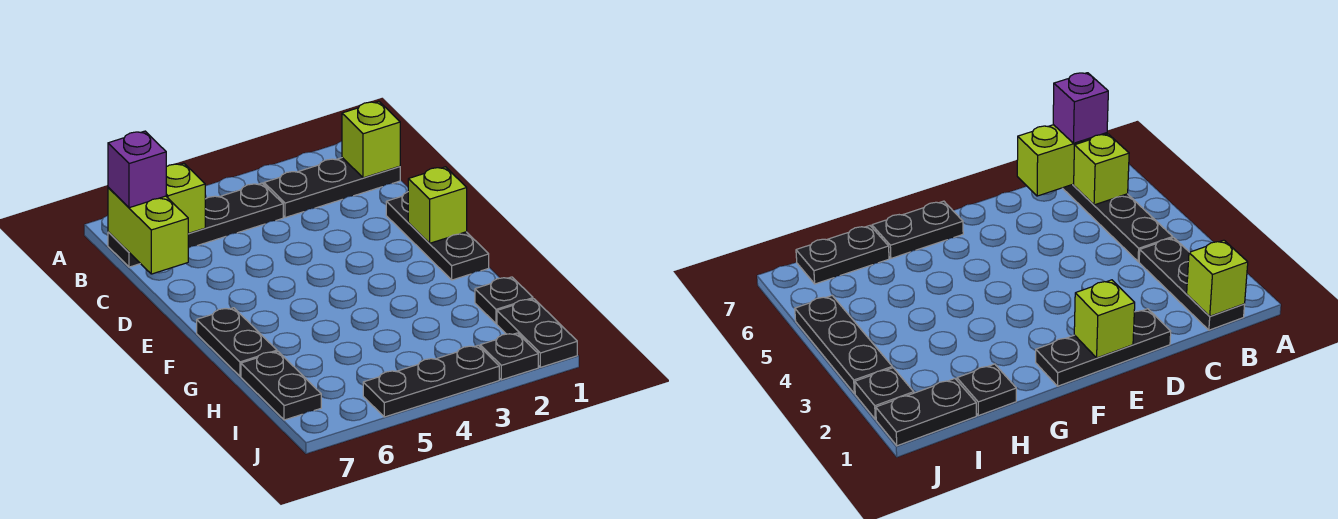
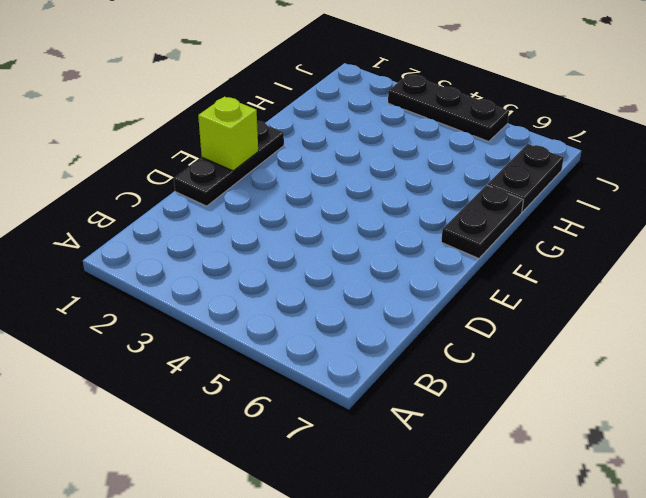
none -> black plate B1:B3 level 1
none -> black plate B4:B7 level 1
none -> black plate H1 level 1

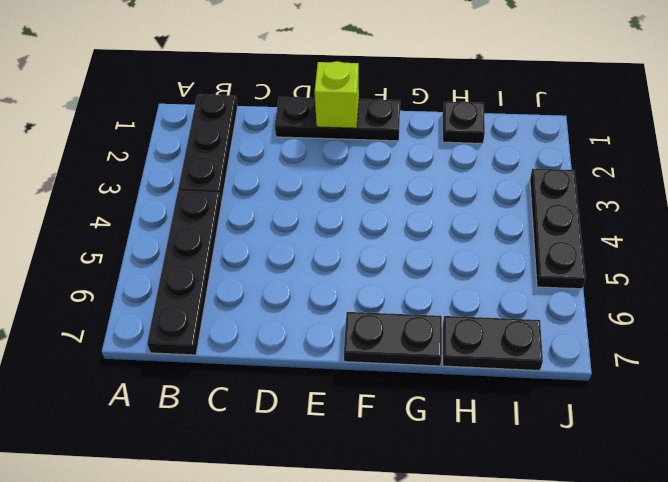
none -> black plate I1:J1 level 1
none -> black plate J2 level 1
none -> lime brick B1 level 2

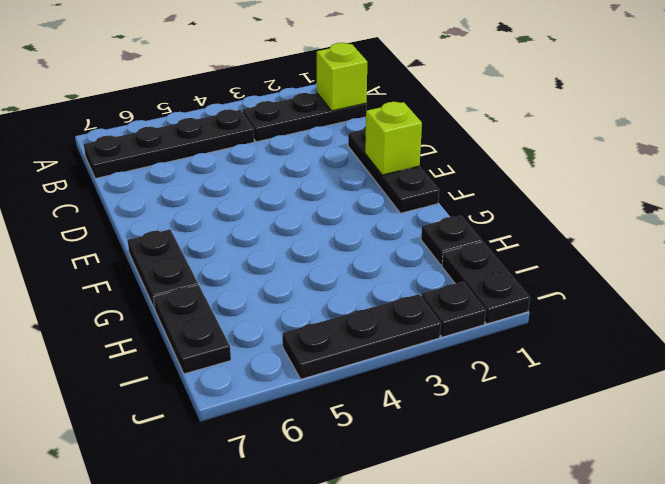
none -> lime brick B6 level 2
none -> lime brick B7:C7 level 2
none -> purple brick B7 level 3

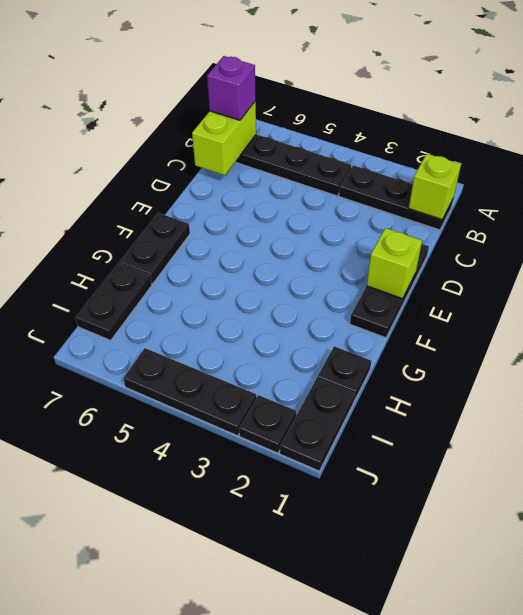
none -> lime brick B6 level 2

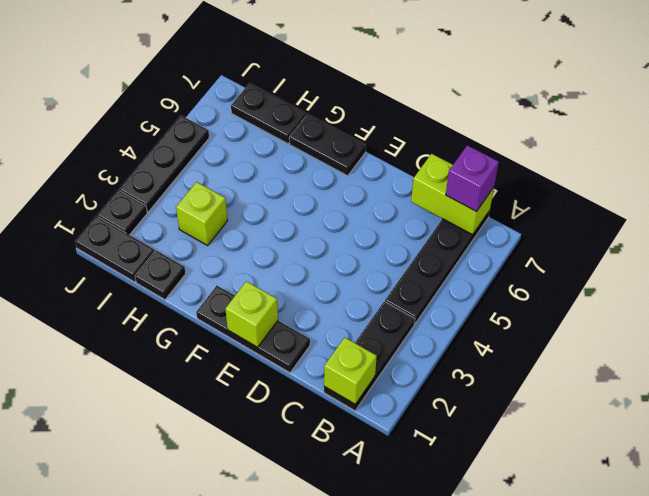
lime brick H3 level 1 -> lime brick B6 level 2

